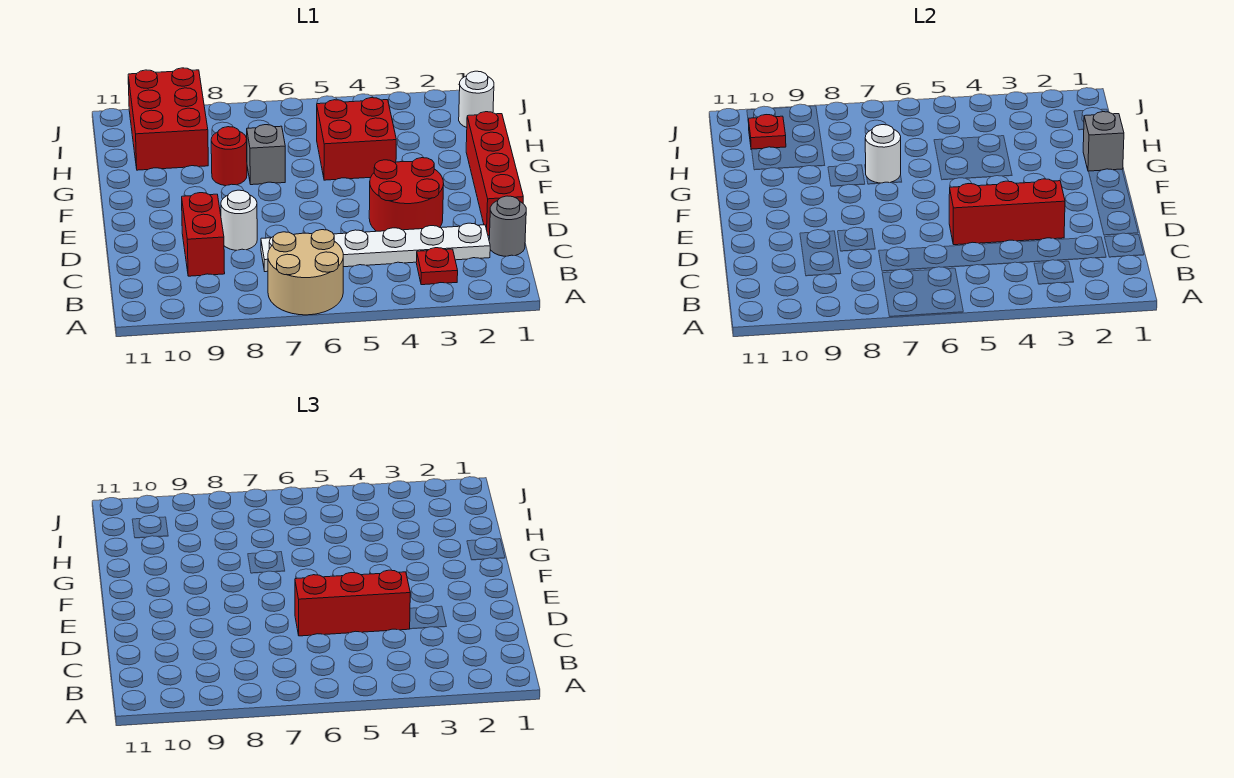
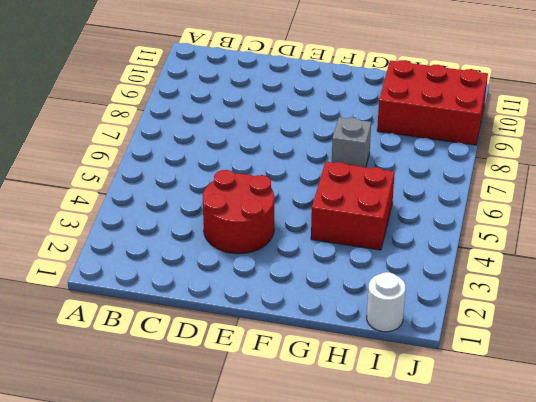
none -> tan round brick A6:B7 level 1
none -> red plate B3 level 1
none -> grey round brick C1 level 1

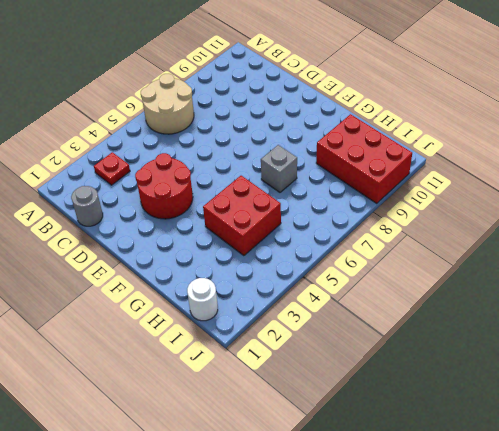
none -> white plate C2:C7 level 1
none -> red brick C9:D9 level 1
none -> red brick D1:G1 level 1

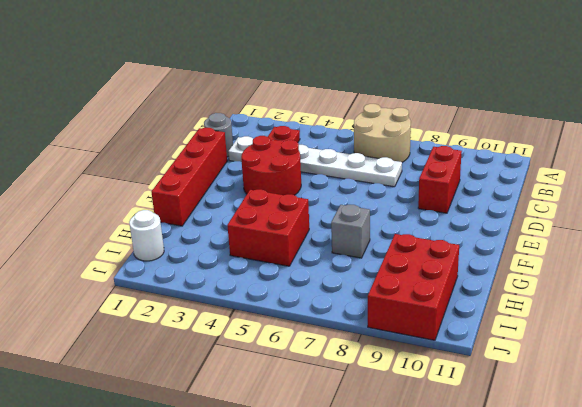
none -> white round brick D8 level 1
none -> red round brick G8 level 1
none -> red brick D3:D5 level 2

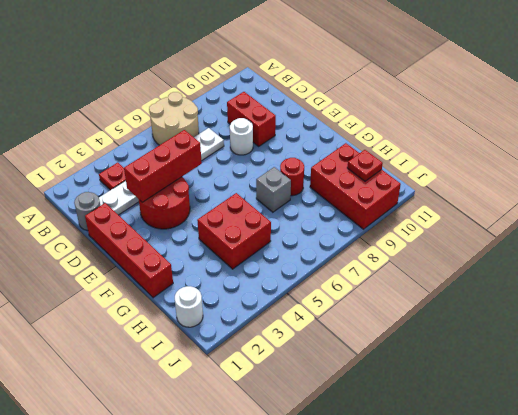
none -> grey brick G1 level 2
none -> white round brick G7 level 2
none -> red brick D4:D6 level 3

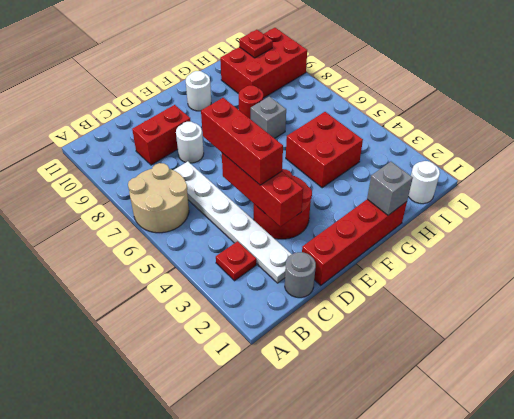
white round brick F10 level 1 -> white round brick G7 level 2

